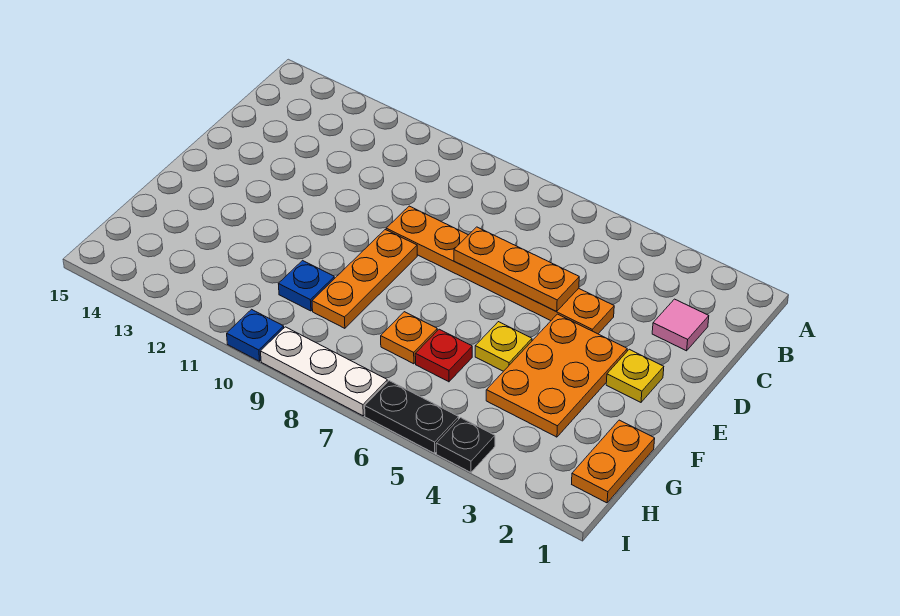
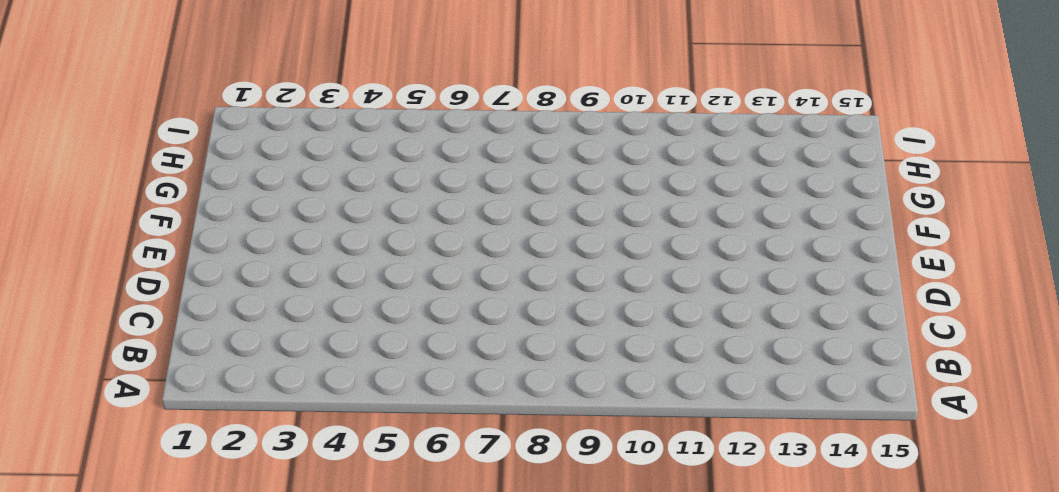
none -> pink tile C2 level 1
none -> orange plate D4:D9 level 1
none -> yellow plate E2 level 1

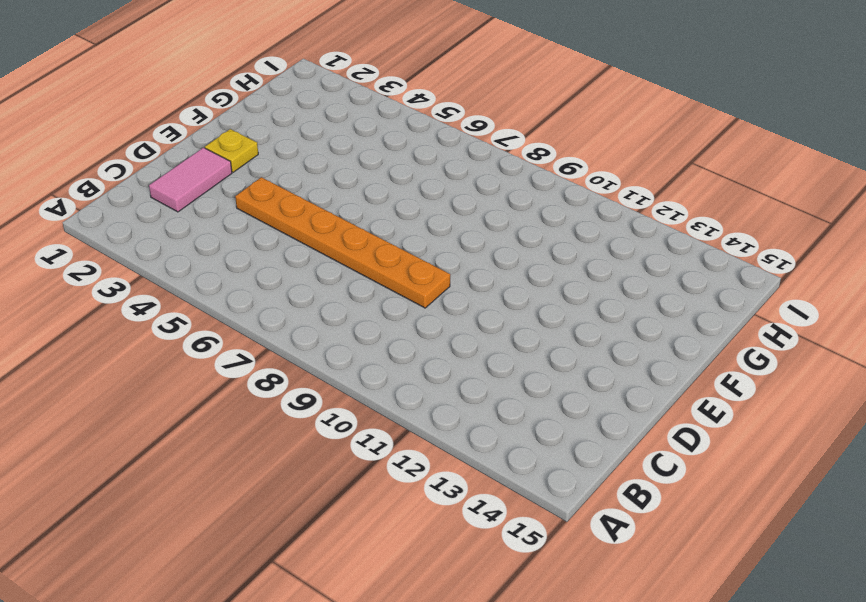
pink tile C2:D2 level 1 -> pink tile C2 level 1
none -> orange plate E3:G4 level 1
none -> orange plate E9:G9 level 1
none -> yellow plate F5 level 1

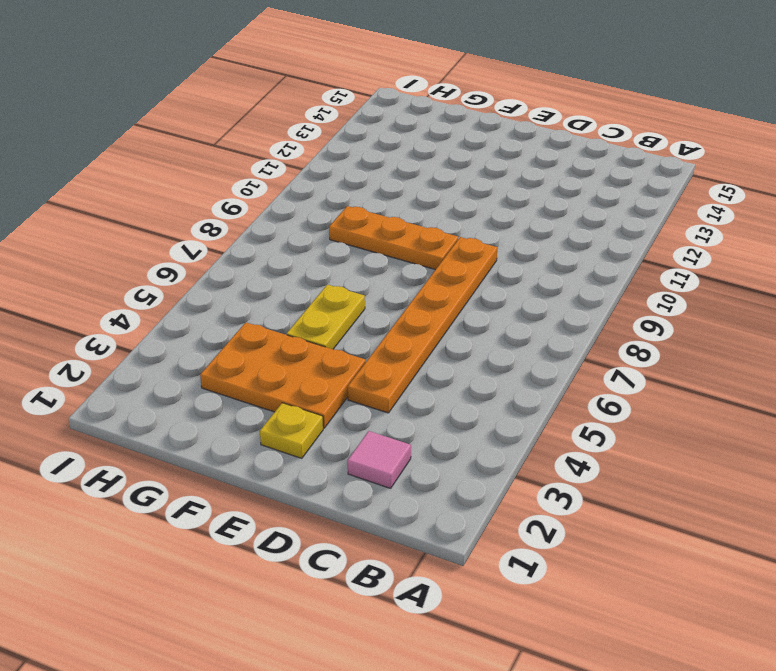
yellow plate F5:F6 level 1 -> yellow plate F5 level 1
none -> orange plate G1:H1 level 1
none -> red plate G6 level 1
none -> orange plate G7 level 1

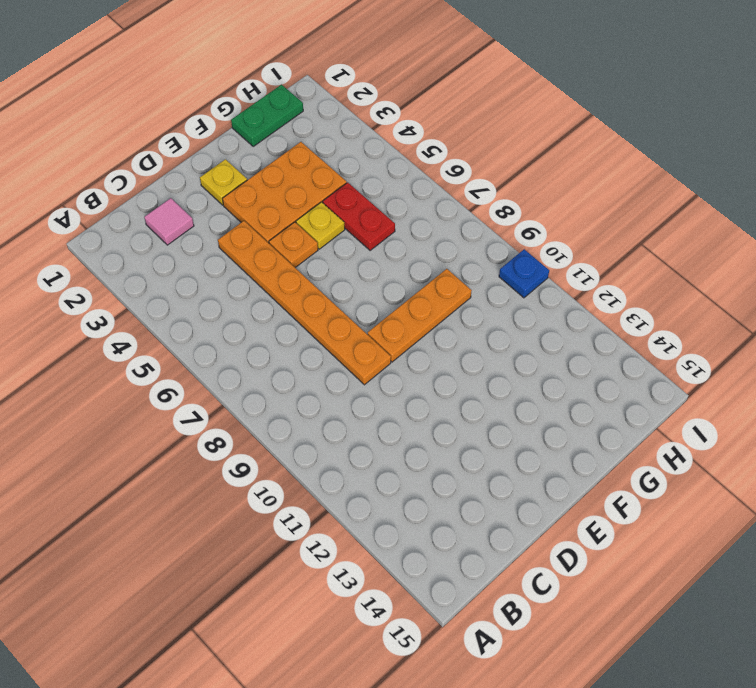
orange plate E5 level 1 -> orange plate G7 level 1
green plate G1:H1 level 1 -> orange plate G1:H1 level 1
red plate G5:G6 level 1 -> red plate G6 level 1
none -> blue plate G10 level 1
none -> black plate I4 level 1
none -> black plate I5:I6 level 1

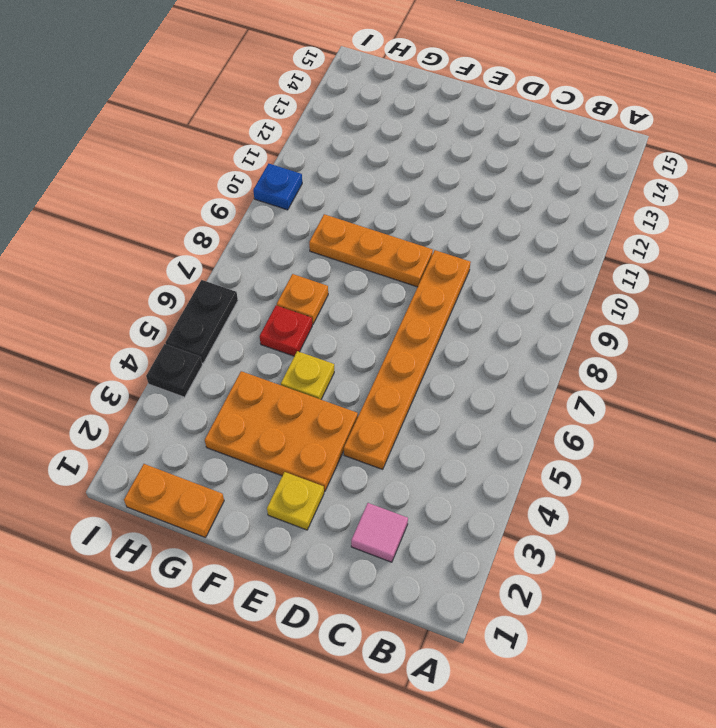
none -> blue plate G10 level 1
none -> white plate I7:I9 level 1
none -> orange plate D5:D7 level 2

